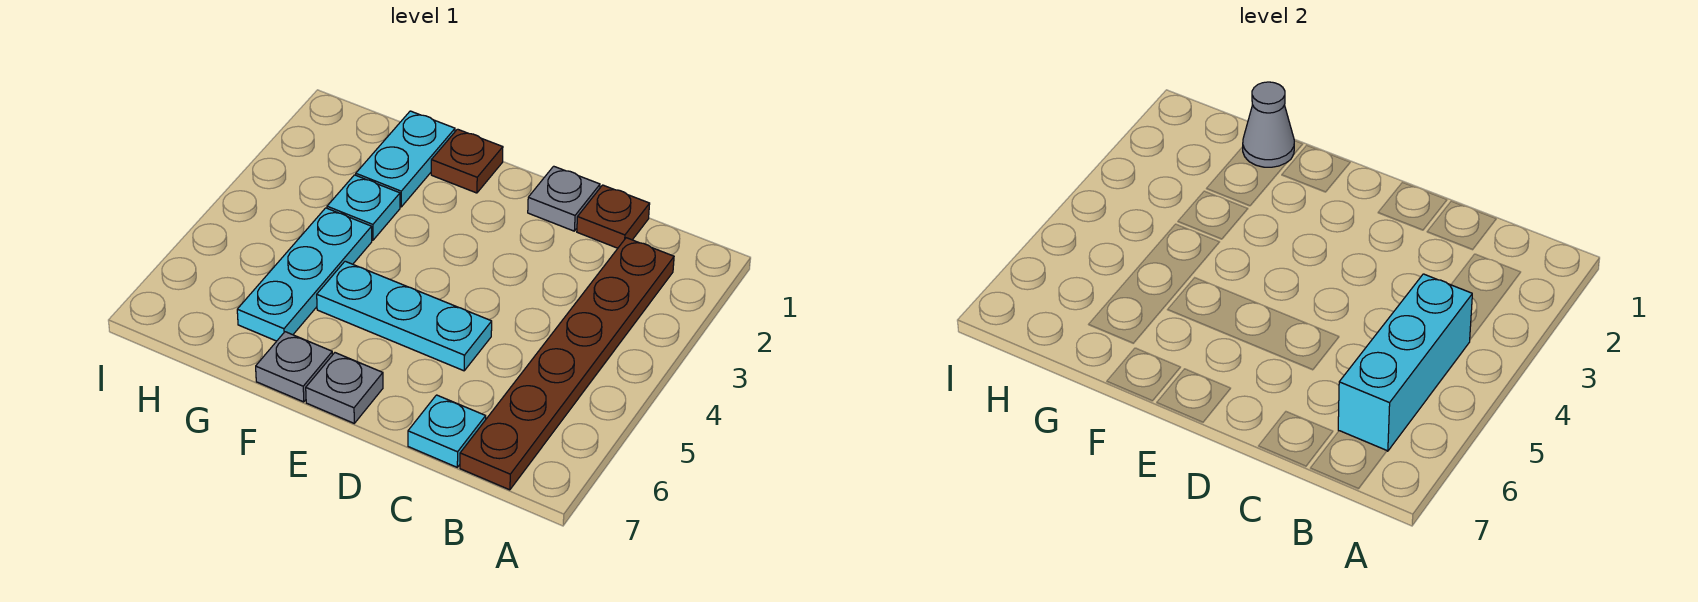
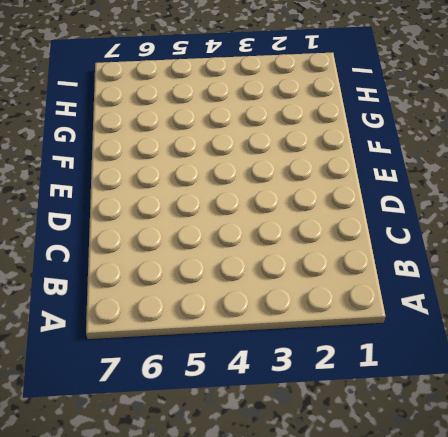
none -> brown plate B2:B7 level 1
none -> brown plate C1 level 1
none -> cyan plate C7 level 1

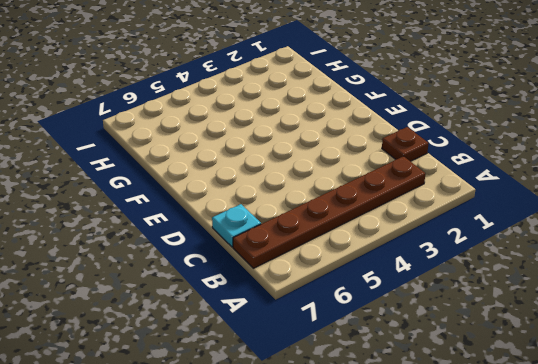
none -> grey plate D1 level 1
none -> cyan plate D5:F5 level 1
none -> grey plate E7 level 1

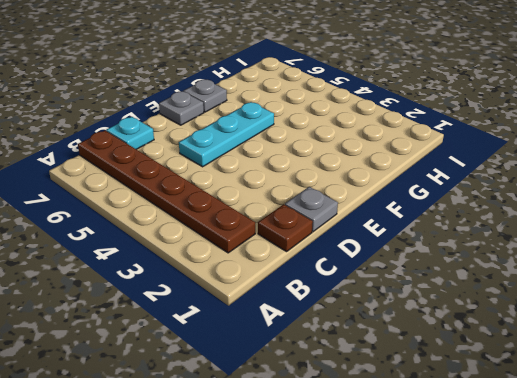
none -> brown plate F1 level 1
none -> cyan plate G1:G2 level 1
none -> cyan plate G3 level 1

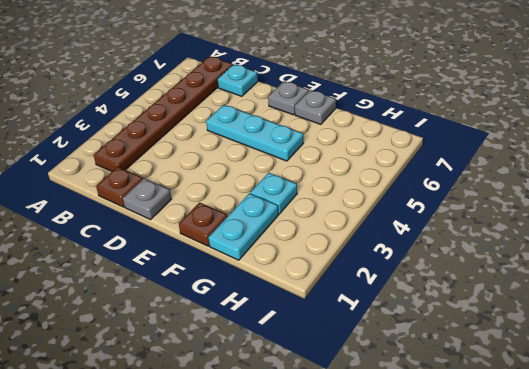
none -> cyan plate G4:G6 level 1
none -> cyan brick B4:B6 level 2
none -> grey cone G1 level 2

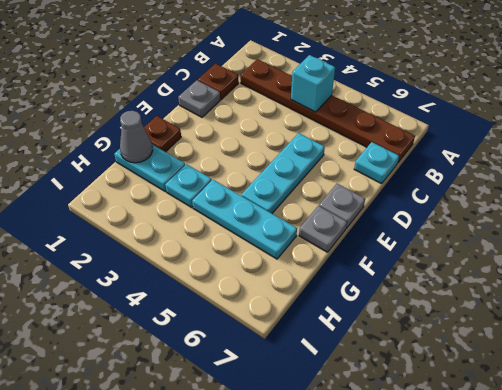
cyan brick B4 level 2 -> cyan brick B4:B6 level 2

